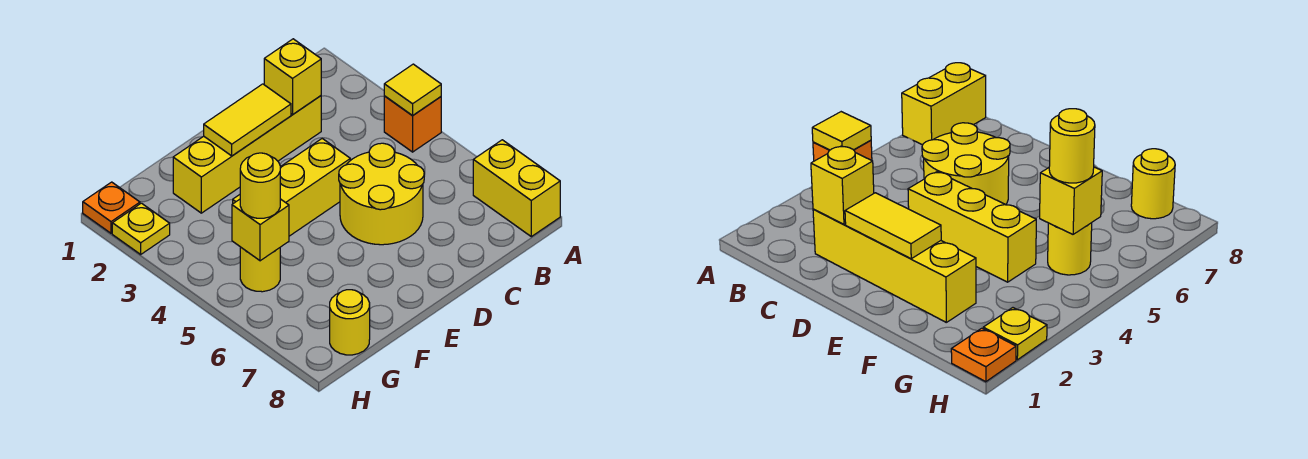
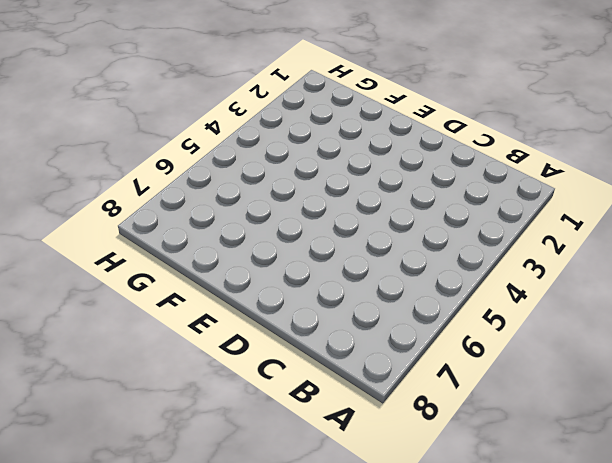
none -> orange brick A4 level 1
none -> yellow brick A7:A8 level 1
none -> yellow brick C2:F2 level 1

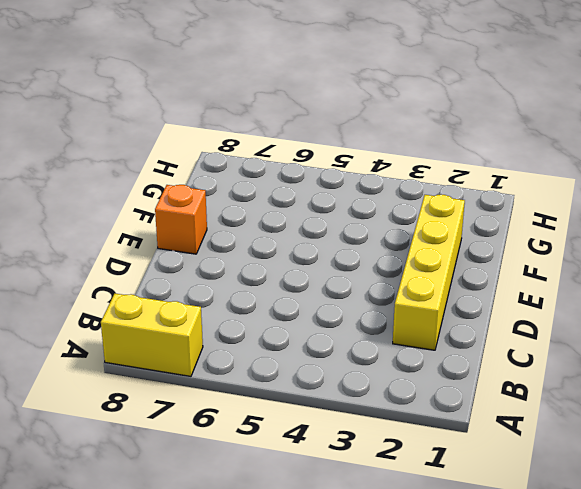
orange brick E8 level 1 -> orange brick A4 level 1
none -> yellow round brick C5:D6 level 1
none -> yellow brick D4:F4 level 1
none -> yellow round brick G5 level 1

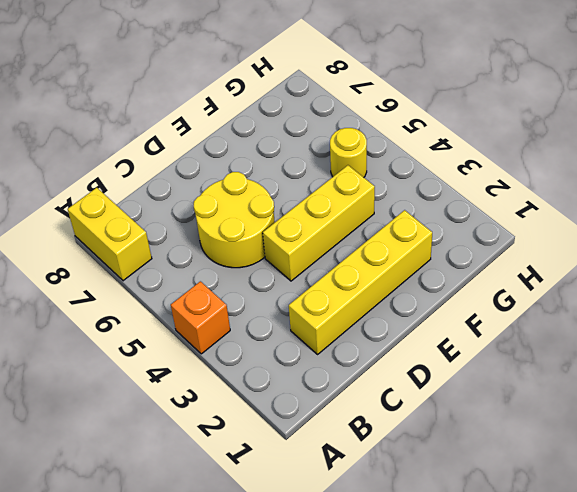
none -> yellow round brick G8 level 1
none -> orange plate H1 level 1
none -> yellow plate H2 level 1

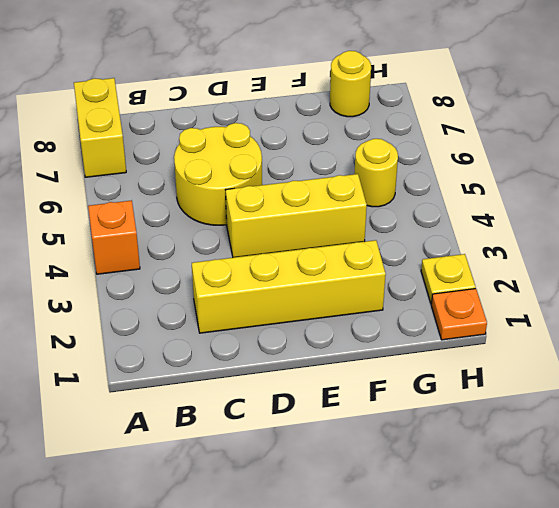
none -> yellow tile A4 level 2
none -> yellow brick C2 level 2
none -> yellow tile D2:E2 level 2

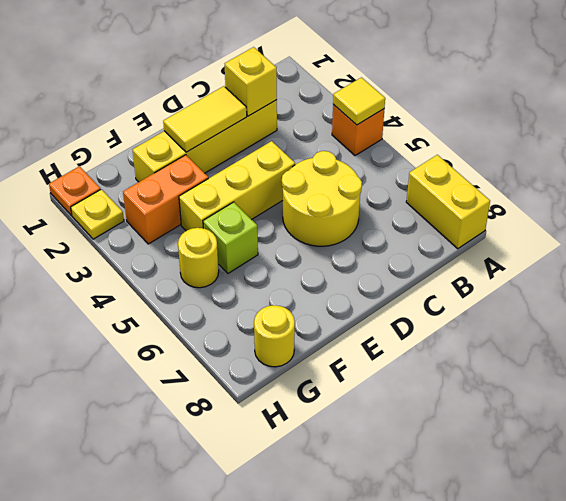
orange brick F3:G3 level 1 -> none
lime brick F5 level 1 -> none
none -> yellow brick G5 level 2
none -> yellow round brick G5 level 3

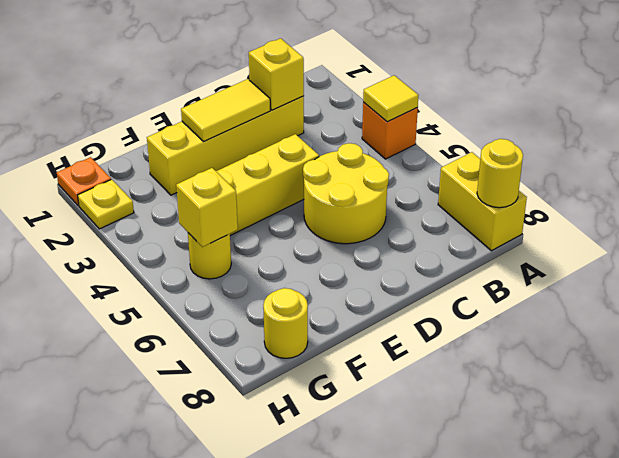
yellow round brick A8 level 2 -> yellow round brick G5 level 3

